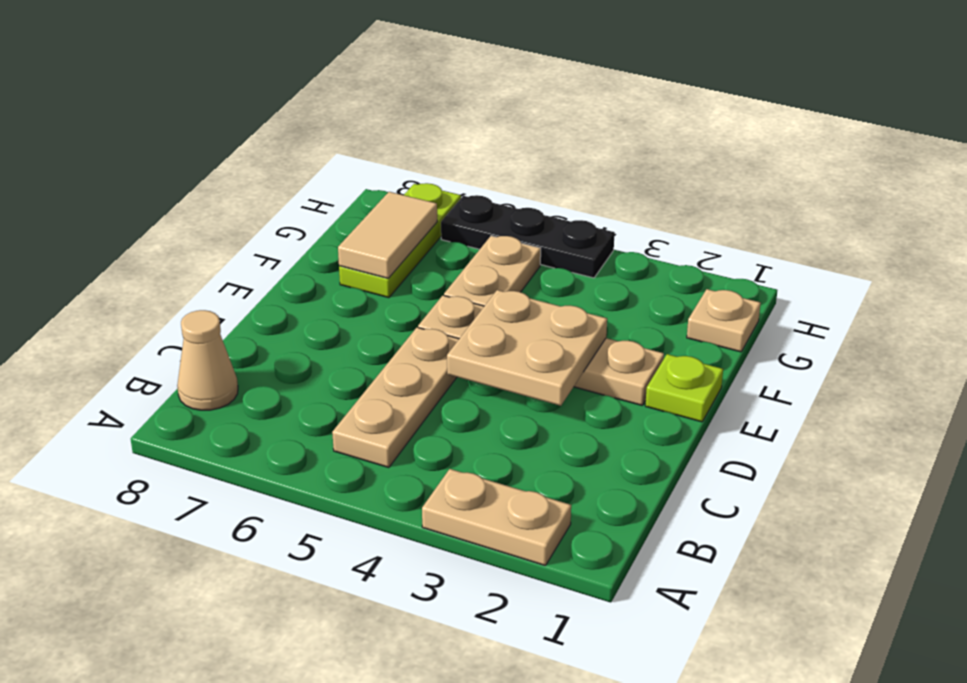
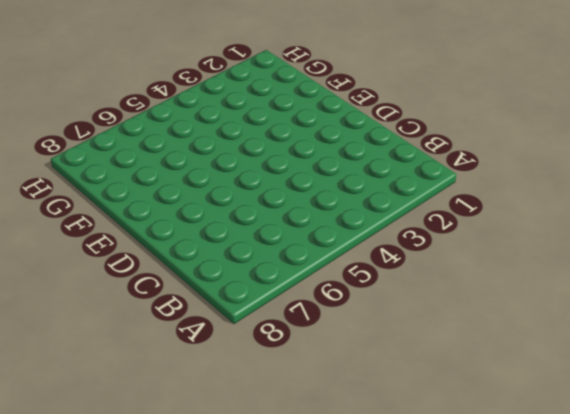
none -> tan plate A2:A3 level 1
none -> tan plate B5:D5 level 1

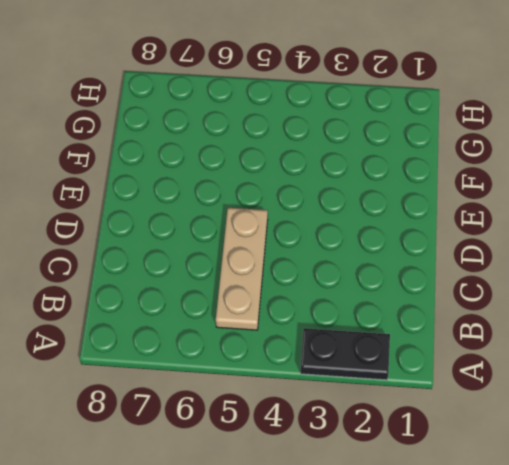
black plate A2:A3 level 1 -> tan plate A2:A3 level 1
none -> tan cone B8 level 1
none -> lime plate E1 level 1

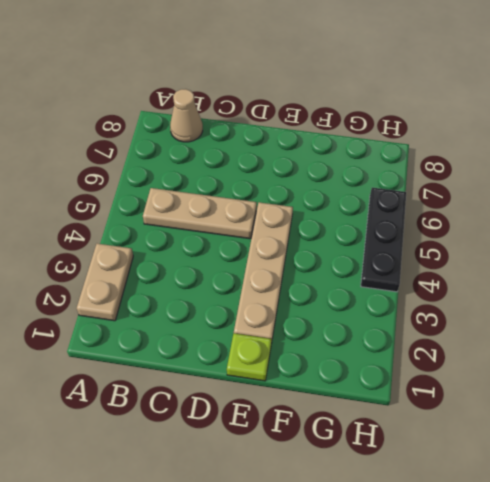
none -> tan plate F5:G5 level 1
none -> lime plate F7:H7 level 1

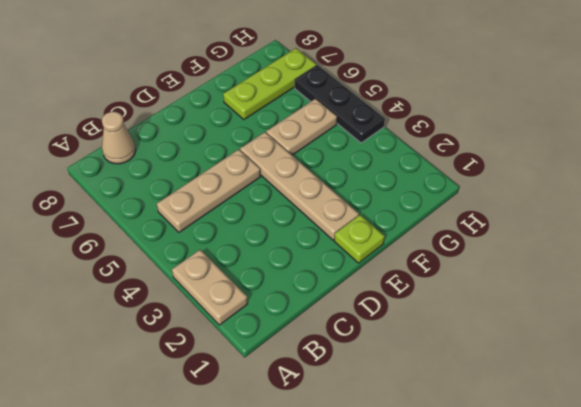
none -> tan plate G1 level 1
none -> tan plate D3:E4 level 2

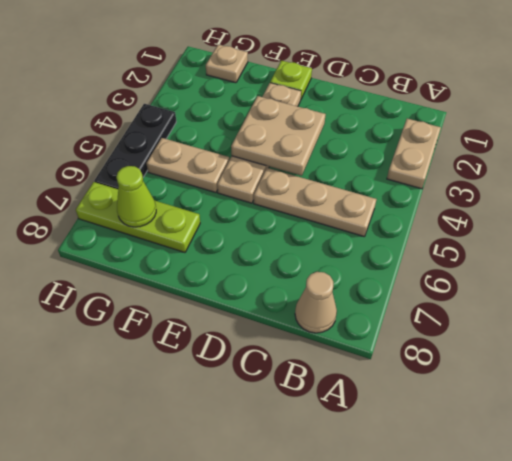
lime cone G7 level 2 -> tan tile F7:G7 level 2

